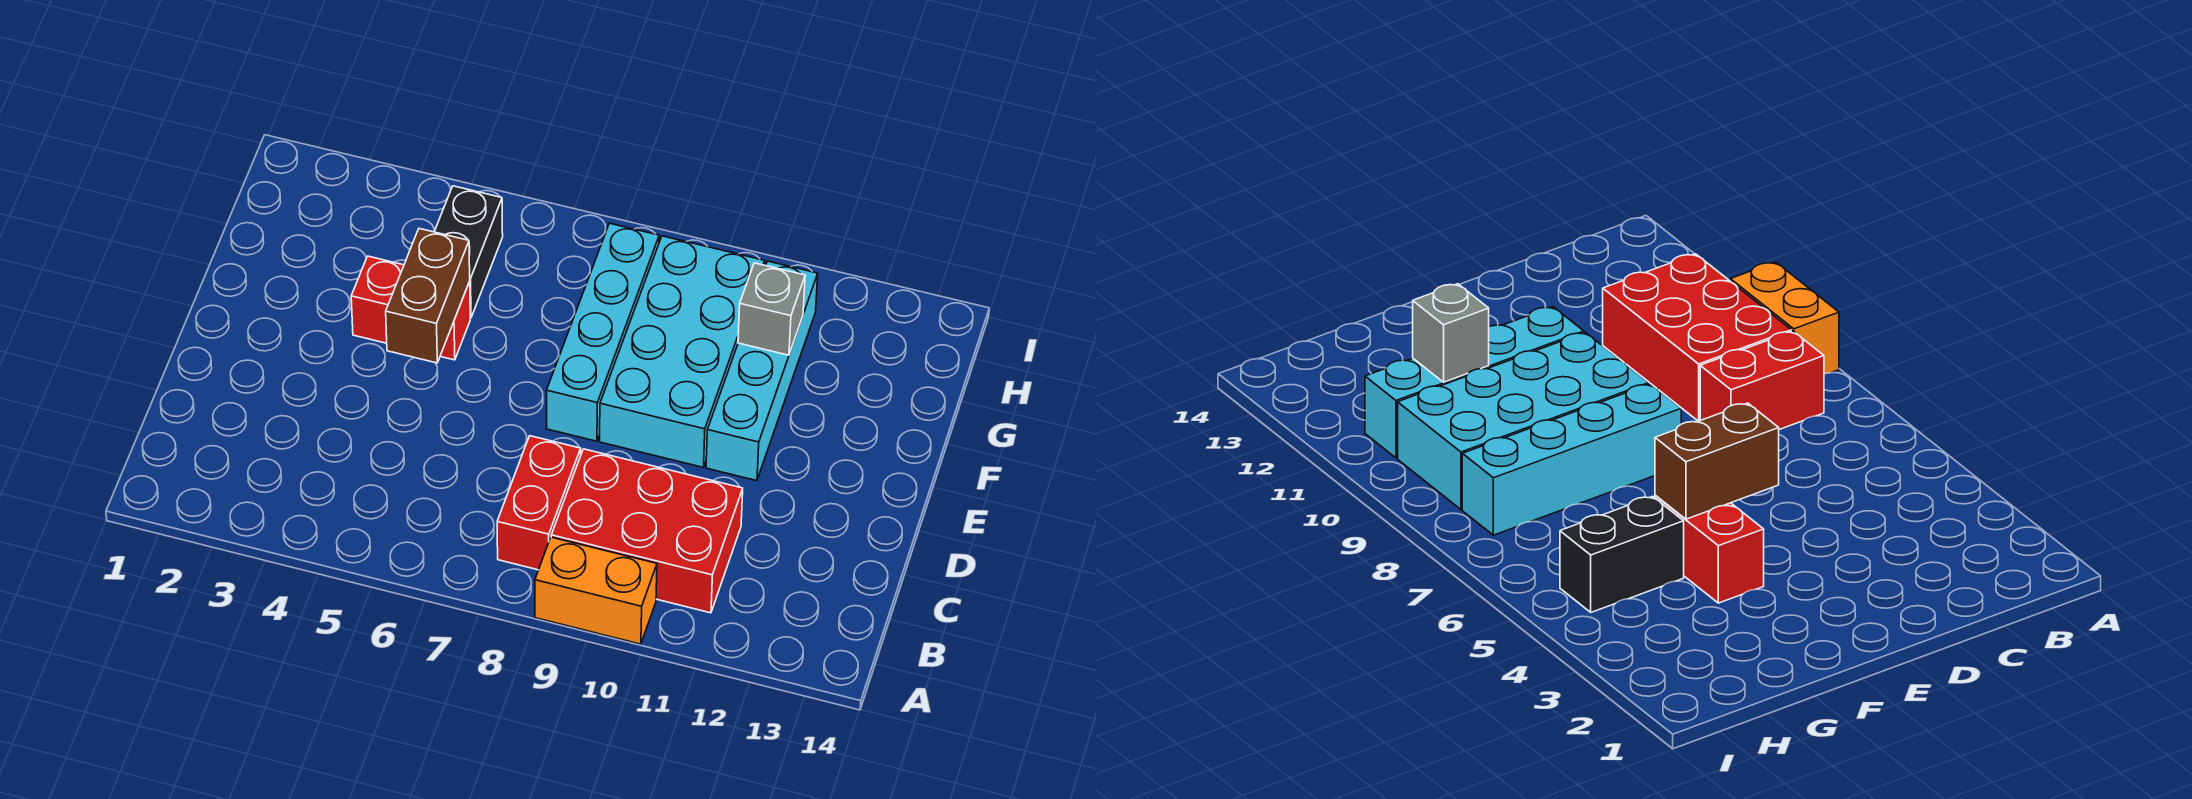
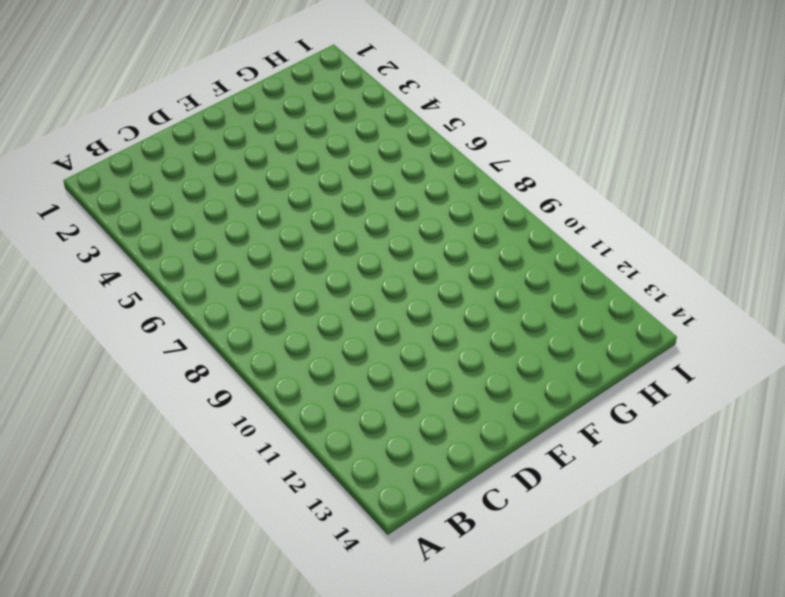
none -> orange brick A9:A10 level 1
none -> red brick B8:C8 level 1

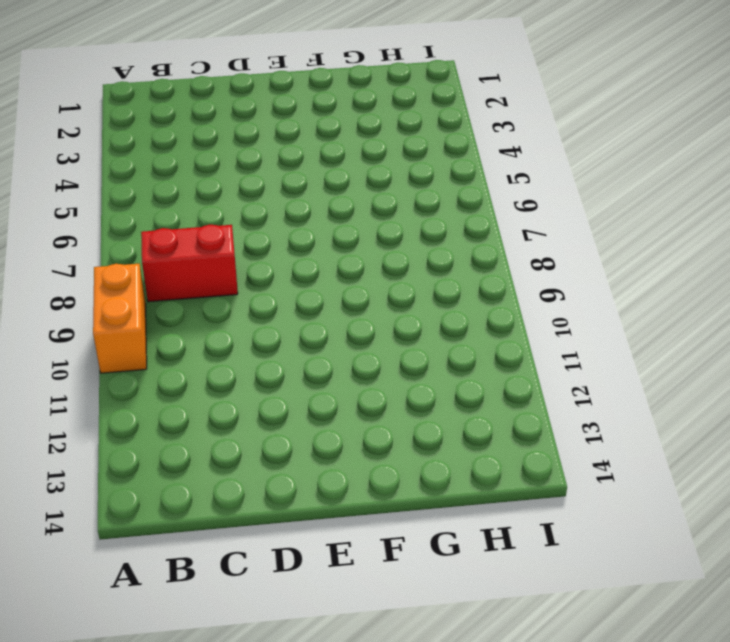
none -> red brick B9:C11 level 1
none -> cyan brick E8:H8 level 1

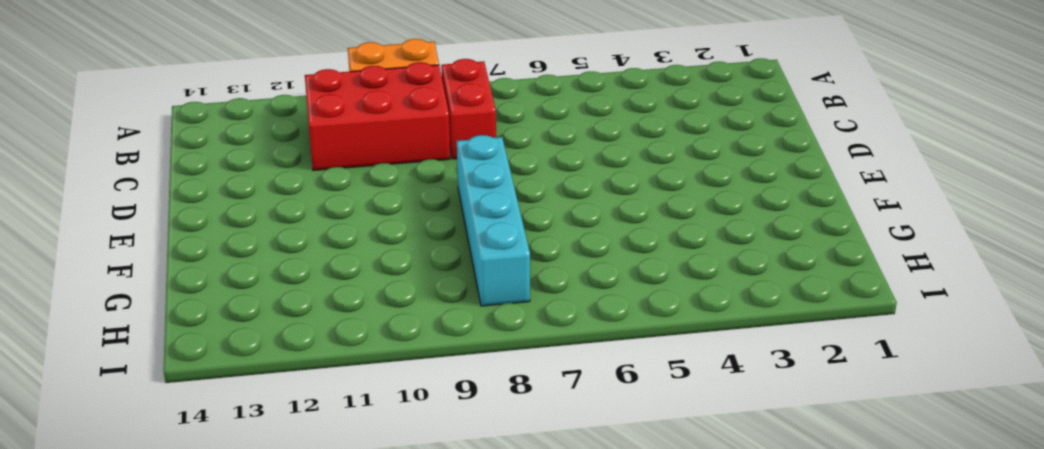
none -> cyan brick E9:H10 level 1
none -> cyan brick E11:H11 level 1

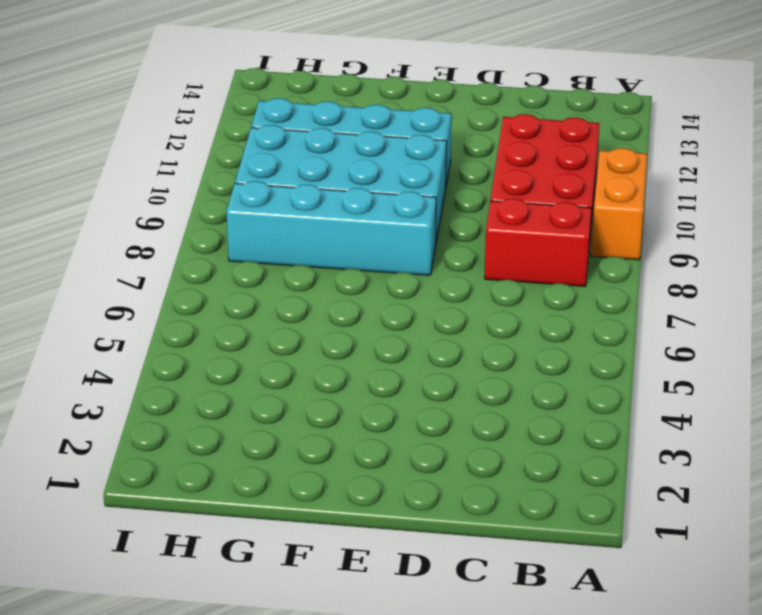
none -> red brick F4:F5 level 1
none -> black brick G5:H5 level 1

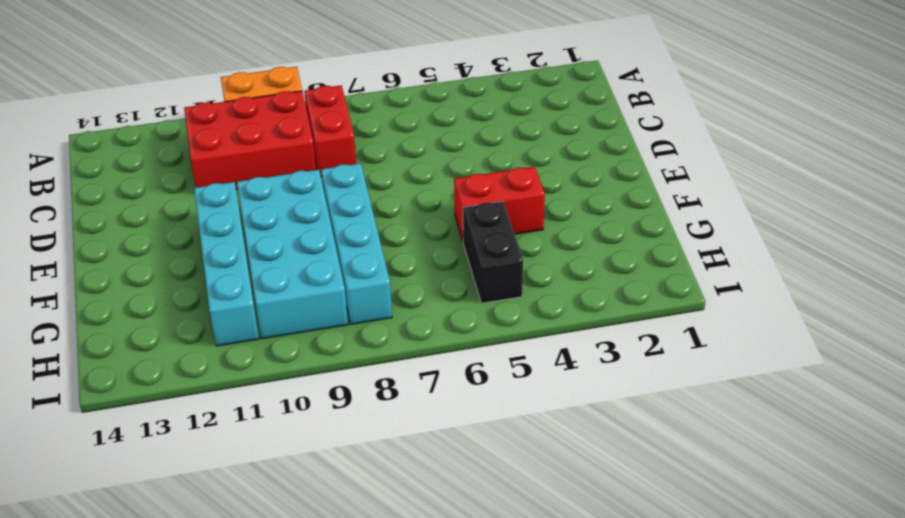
none -> brown brick E5:F5 level 2
none -> grey brick G11 level 2

